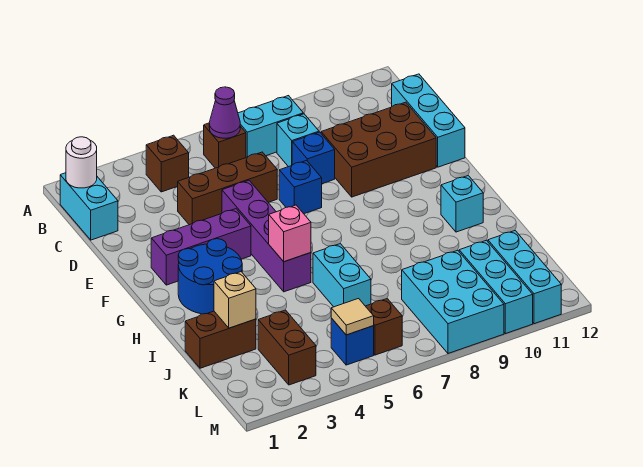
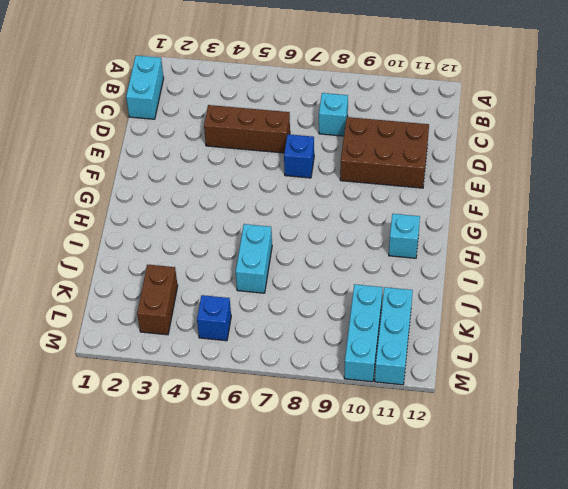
none -> brown brick B4 level 1
none -> brown brick B6 level 1
none -> cyan brick B7:B8 level 1

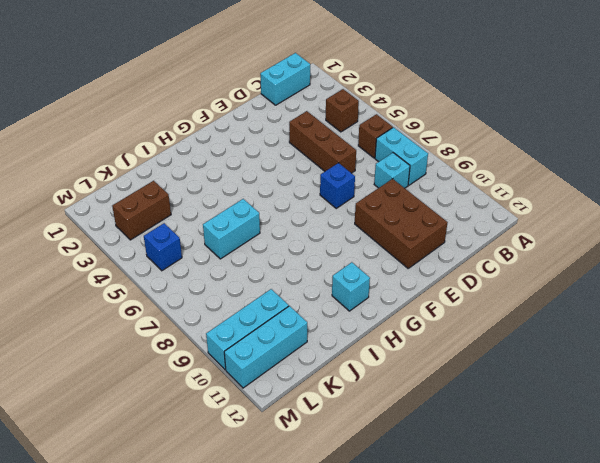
none -> cyan brick C12:E12 level 1
none -> blue brick D8 level 1
none -> purple brick E5:H5 level 1

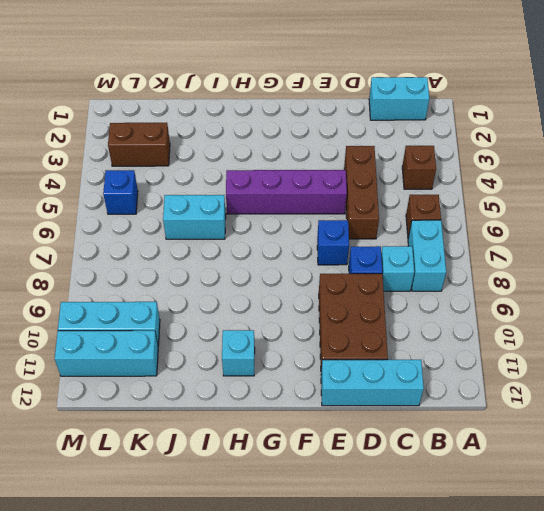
none -> purple brick F2:F4 level 1
none -> blue round brick G2:H3 level 1
none -> brown brick J1:J2 level 1

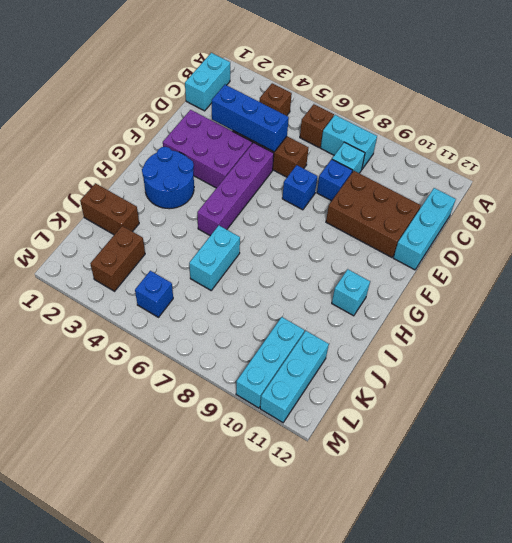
blue brick D3:D5 level 2 -> none
purple brick E2:F4 level 1 -> purple brick F2:F4 level 1
none -> cyan brick K8:M9 level 1
none -> brown brick L6 level 1
none -> white round brick B1 level 2

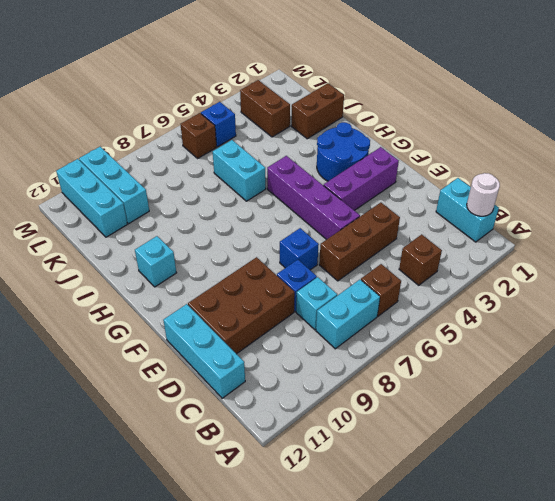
none -> cyan brick K8:M9 level 1
none -> purple cone B6 level 2
none -> pink brick H5 level 2

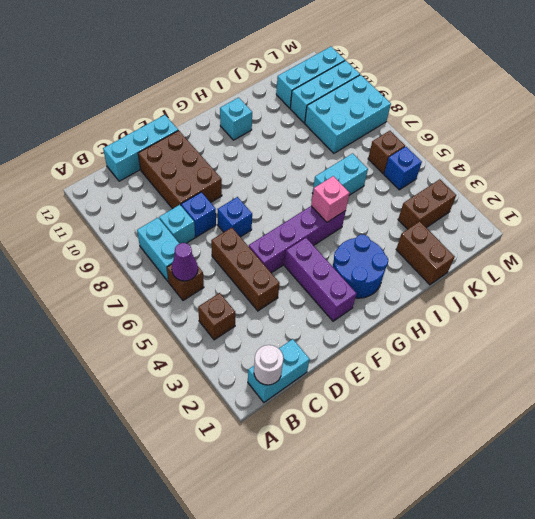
none -> tan brick J2 level 2
none -> tan tile L5 level 2

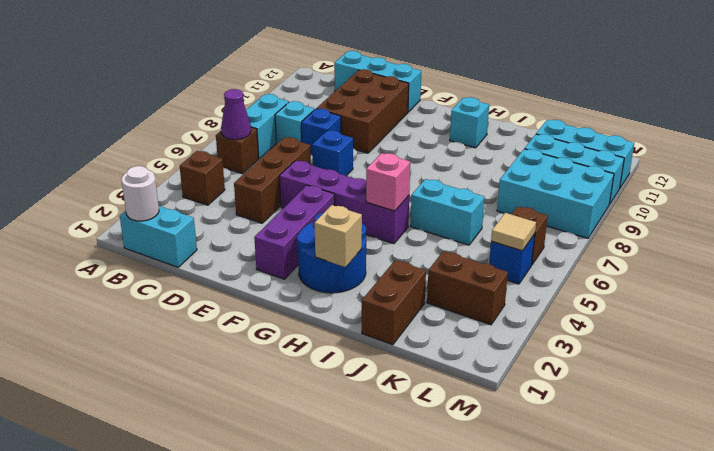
tan brick H2 level 2 -> tan brick J2 level 2

